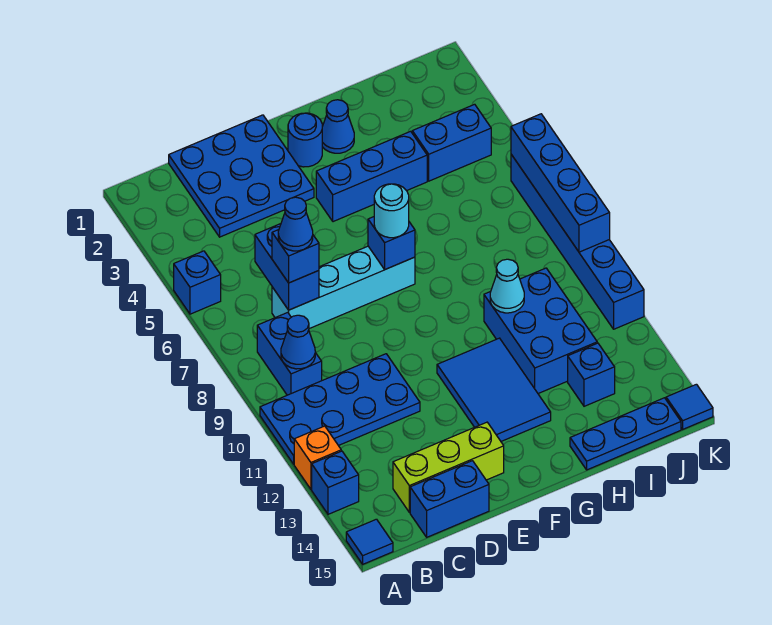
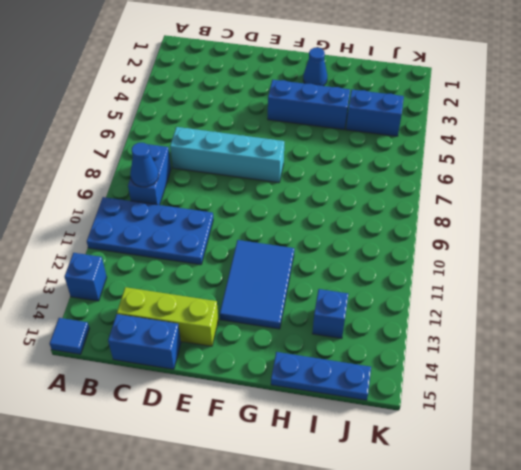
none -> blue brick A5 level 1
none -> orange brick A12 level 1
none -> blue plate C1:E3 level 1

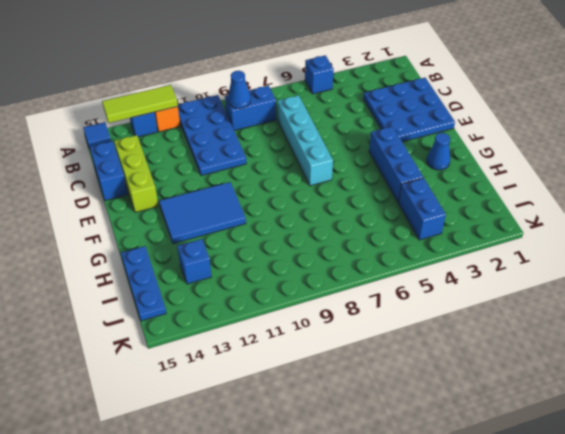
lime tile A12:A14 level 2 -> none
none -> blue round brick F2 level 1
none -> blue brick H10:I12 level 1
none -> blue brick K6:K11 level 1

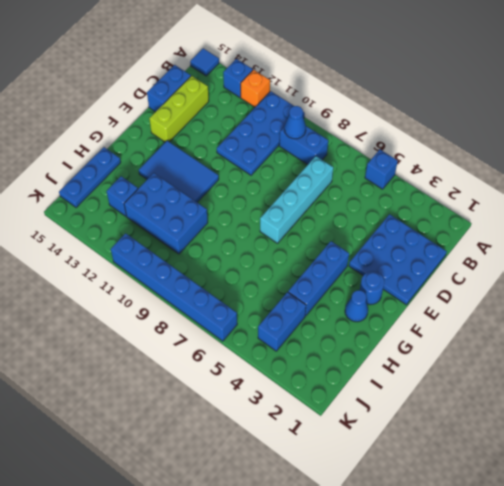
none -> blue tile K15 level 1
none -> blue brick C6:C7 level 2
none -> blue brick F7 level 2

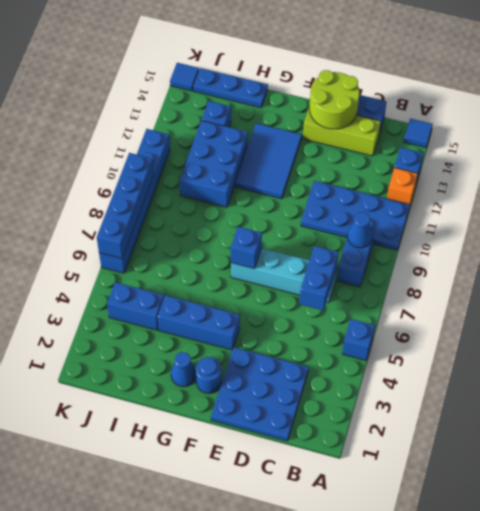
lime round brick D14:E15 level 2 -> none
none -> cyan cone H10 level 2
none -> blue brick C7 level 3
none -> cyan round brick F7 level 3

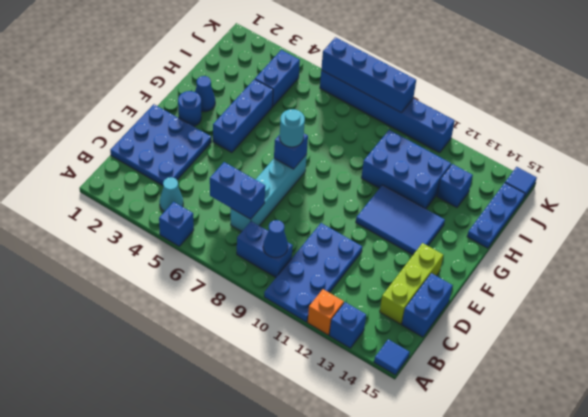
cyan cone B4 level 1 -> cyan cone H10 level 2
none -> blue brick C7 level 3
none -> blue cone C7 level 4

